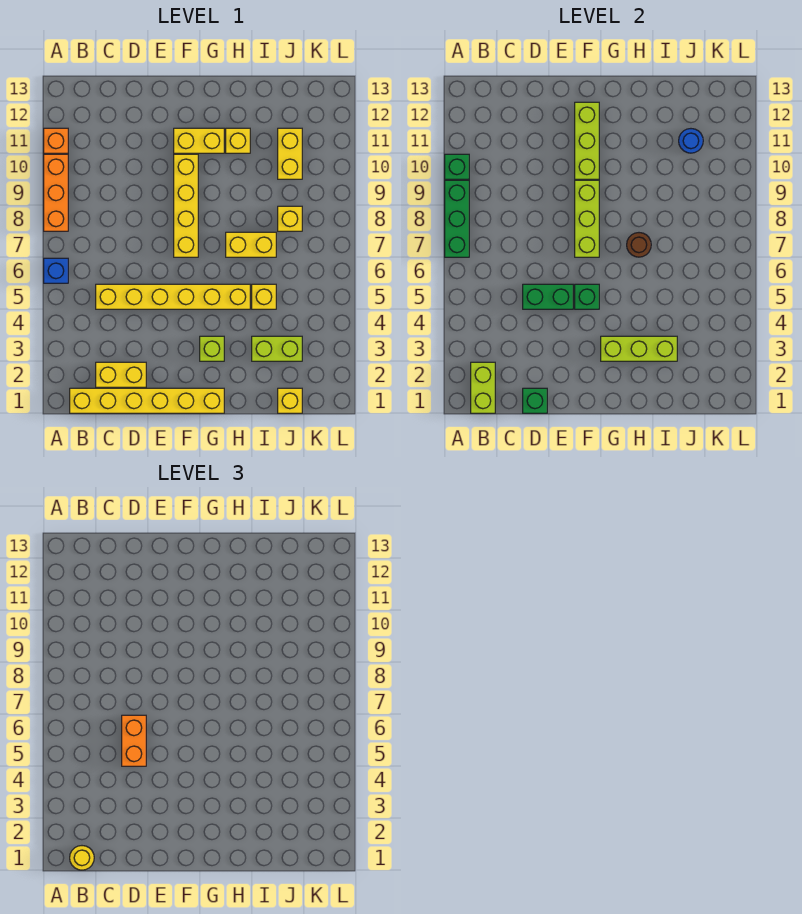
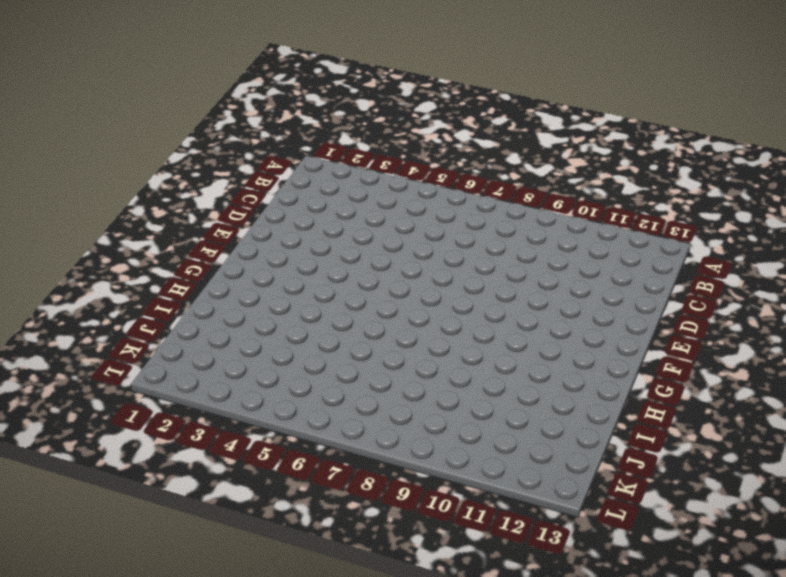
none -> blue brick A6 level 1
none -> orange brick A8:A10 level 1
none -> orange brick A11 level 1

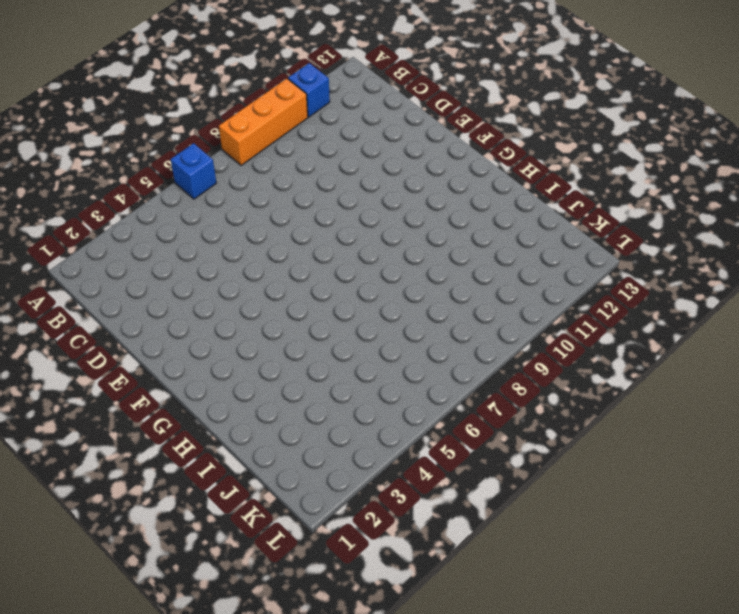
blue brick A11 level 1 -> orange brick A11 level 1
none -> yellow brick B1:G1 level 1
none -> yellow brick C2:D2 level 1
none -> yellow brick C5:H5 level 1

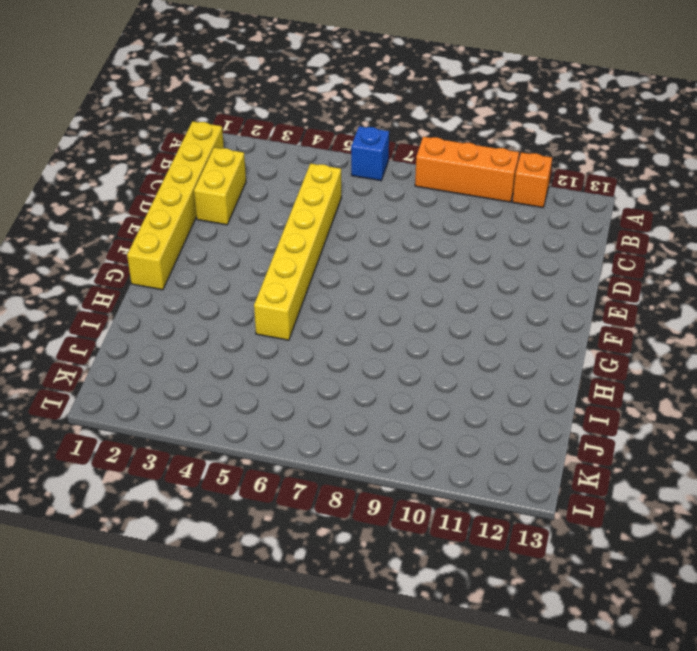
none -> yellow brick F7:F10 level 1
none -> yellow brick F11:G11 level 1
none -> lime brick G3 level 1

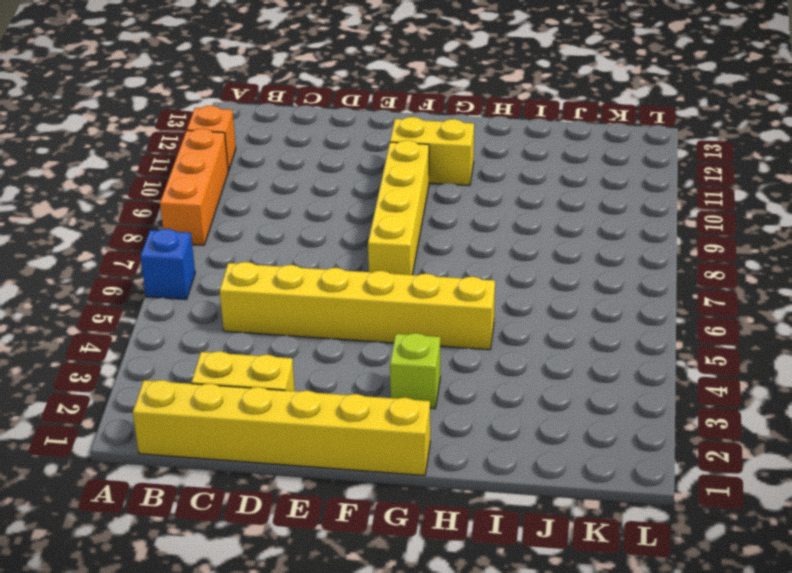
none -> yellow brick H7:I7 level 1
none -> yellow brick H11 level 1
none -> lime brick I3:J3 level 1

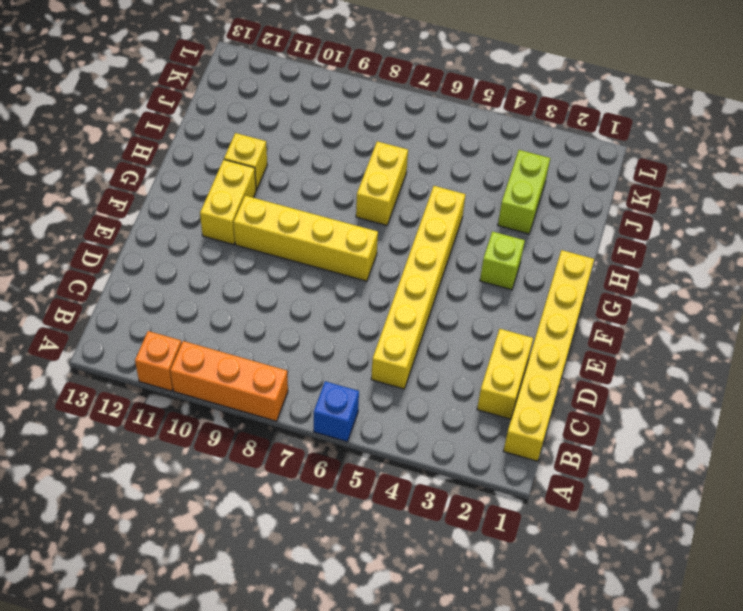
none -> yellow brick I5 level 1
none -> yellow brick J1 level 1
none -> yellow brick J8 level 1

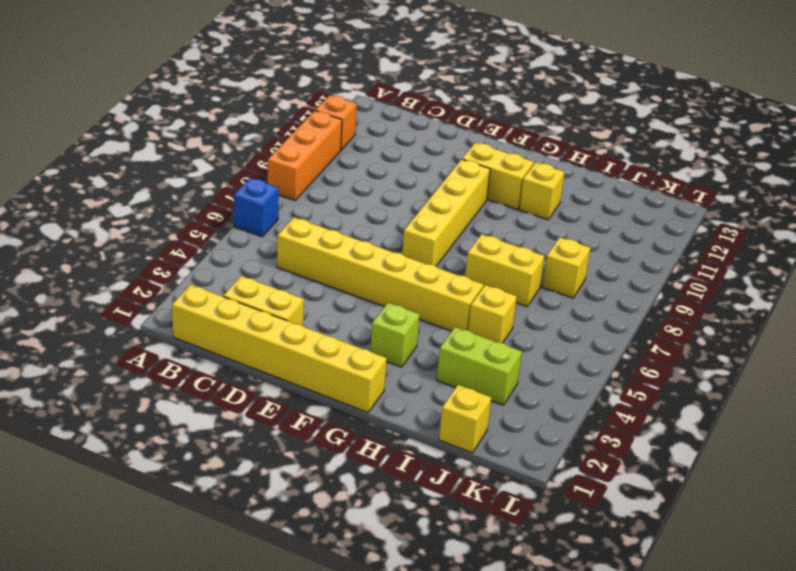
none -> yellow brick J10:J11 level 1
none -> green brick A7:A9 level 2
none -> green brick A10 level 2

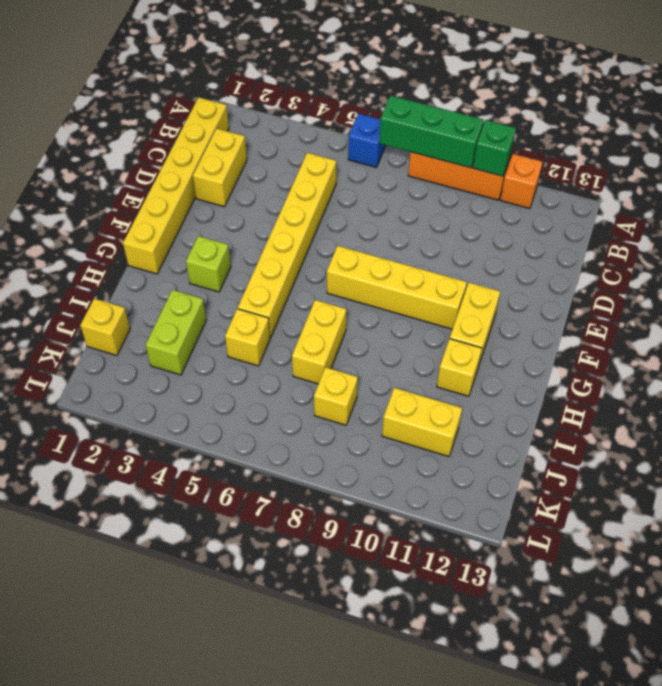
none -> lime brick B1:B2 level 2
none -> green brick D1 level 2
none -> green brick D5:E5 level 2

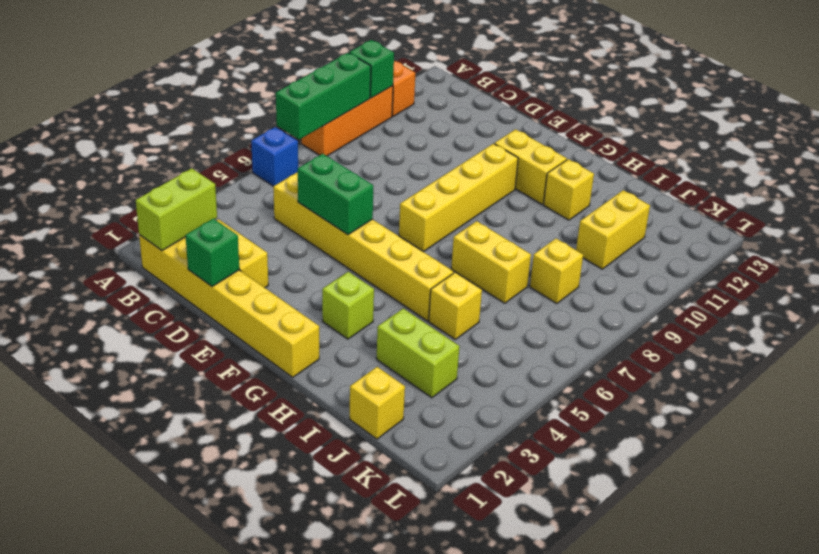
none -> green brick F5 level 2
none -> lime brick F7:F9 level 2
none -> lime brick F10:F12 level 2

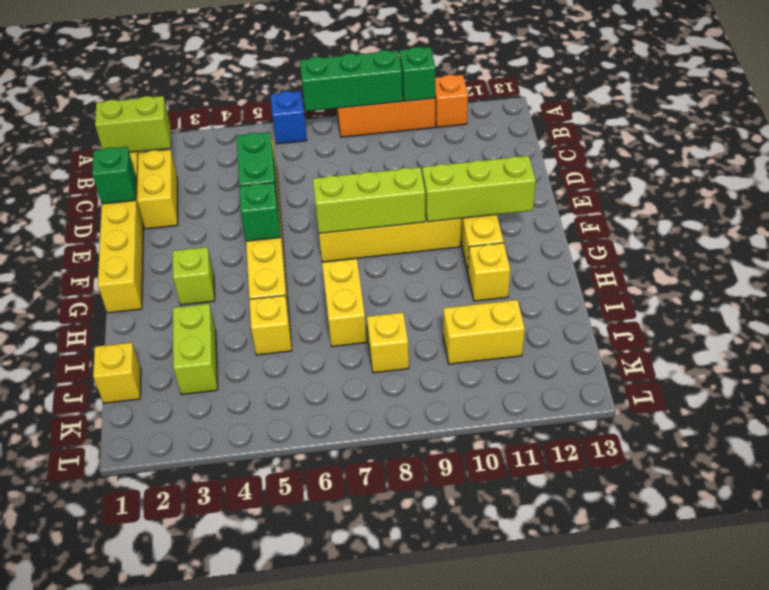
none -> lime brick G3:I3 level 2
none -> brown round brick H7 level 2
none -> blue round brick J11 level 2

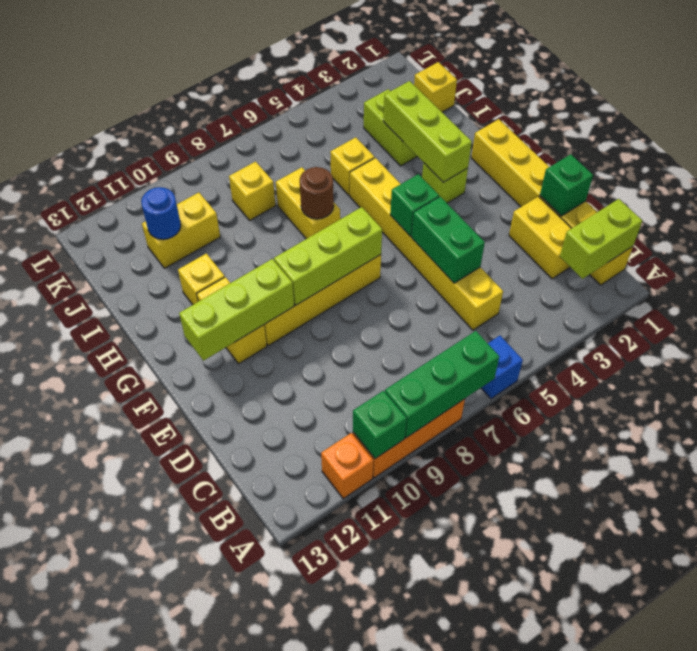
none -> yellow round brick B1 level 3
none -> orange brick D5:D6 level 3

